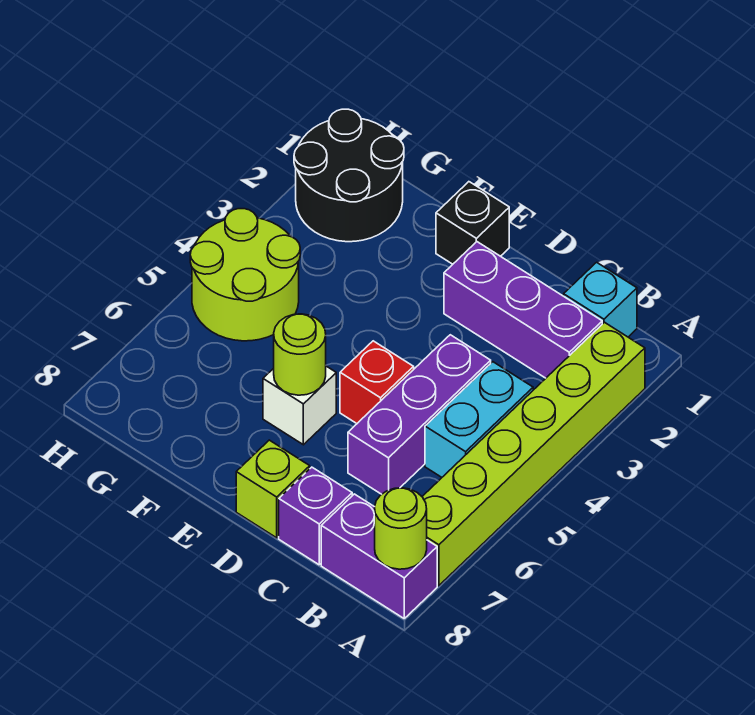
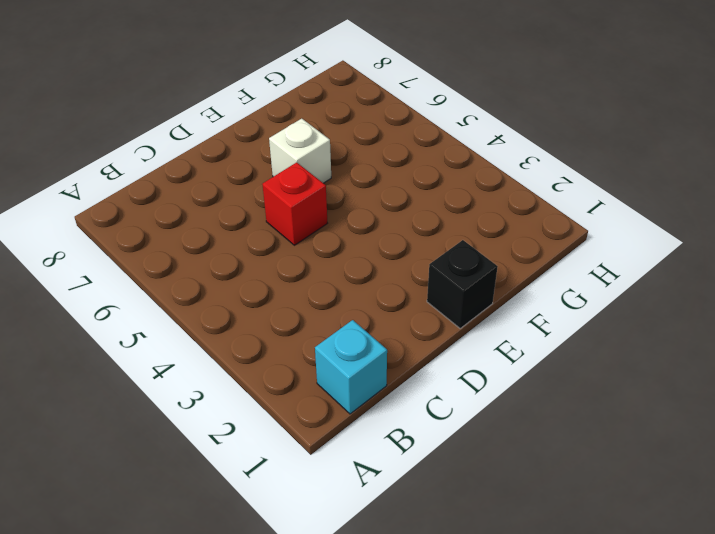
none -> lime brick A2:A7 level 1
none -> purple brick A8:B8 level 1
none -> purple brick B2:D2 level 1

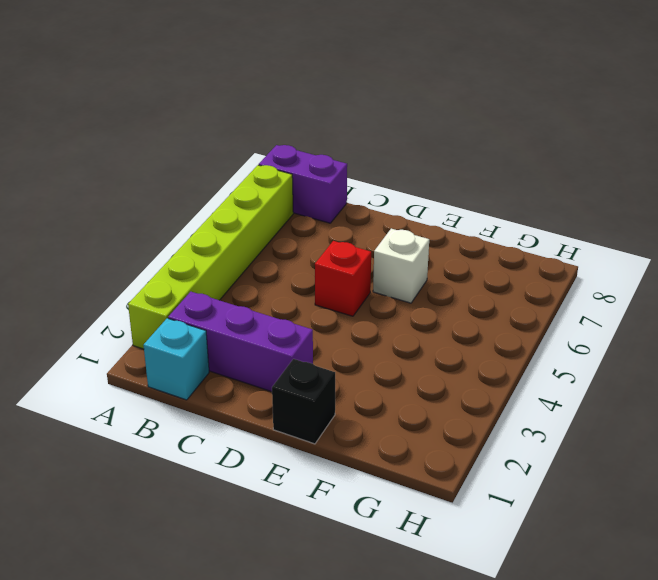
none -> cyan brick B4:B5 level 1
none -> purple brick C4:C6 level 1
none -> purple brick C8 level 1

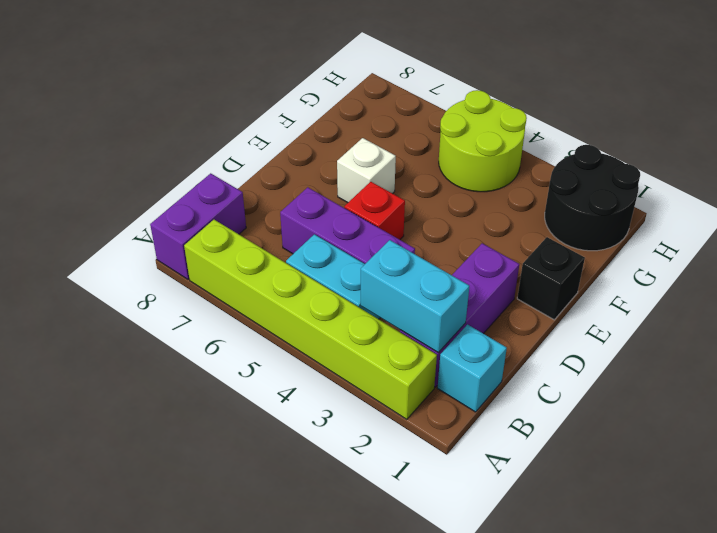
cyan brick B2:B3 level 2 -> none
none -> purple brick C8 level 1
none -> lime brick D8 level 1
none -> lime round brick A8 level 2

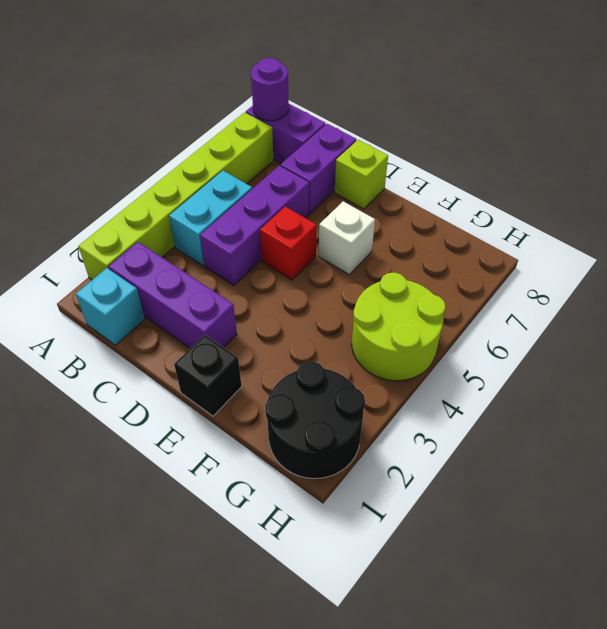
purple round brick A8 level 2 -> lime round brick A8 level 2
purple brick C7:C8 level 1 -> purple brick C8 level 1
none -> lime round brick E6 level 2

